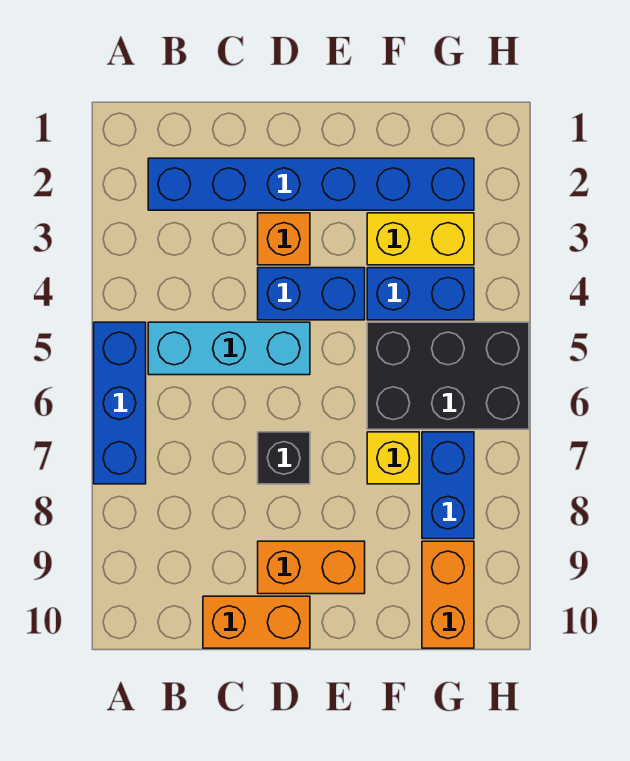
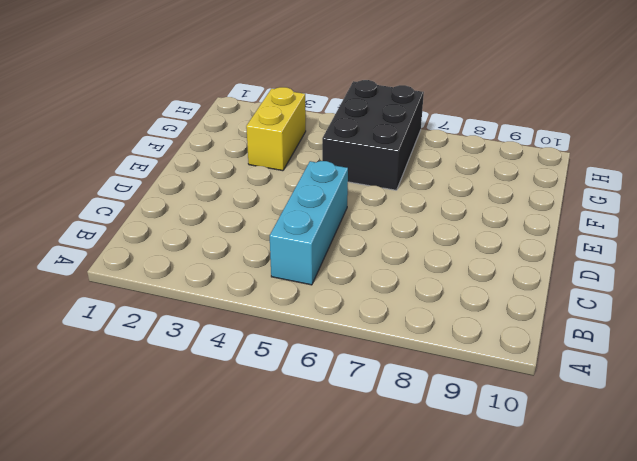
none -> blue brick A5:A7 level 1
none -> blue brick B2:G2 level 1
none -> orange brick C10:D10 level 1

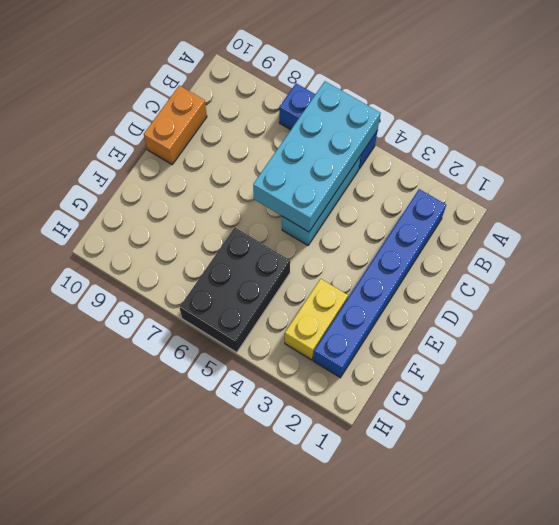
cyan brick A5:D6 level 2 -> none
none -> orange brick D3 level 1
none -> blue brick D4:E4 level 1
none -> black brick D7 level 1

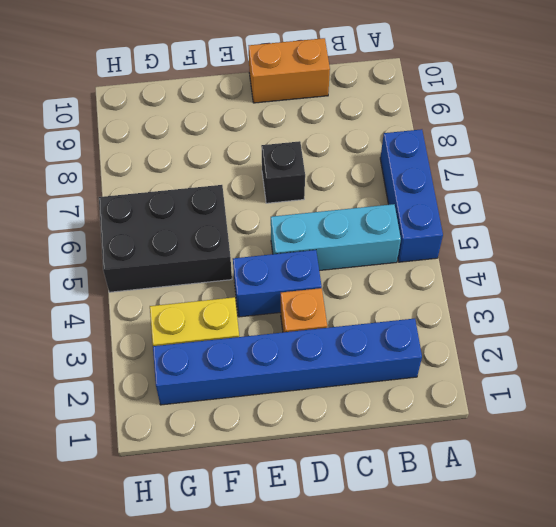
none -> orange brick D9:E9 level 1
none -> blue brick F4:G4 level 1
none -> yellow brick F7 level 1

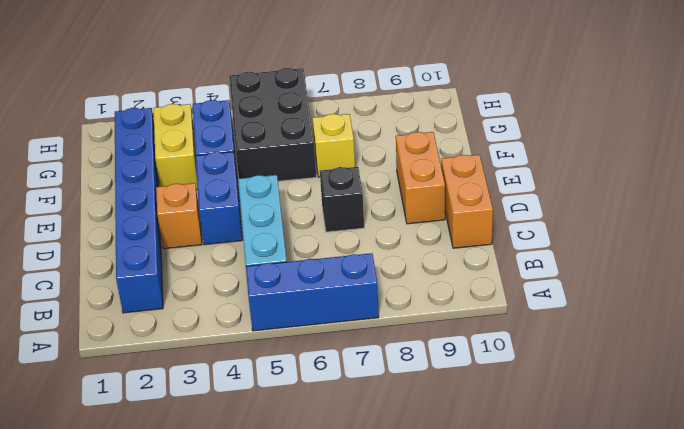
none -> blue brick G7:G8 level 1
none -> orange brick G9:G10 level 1

